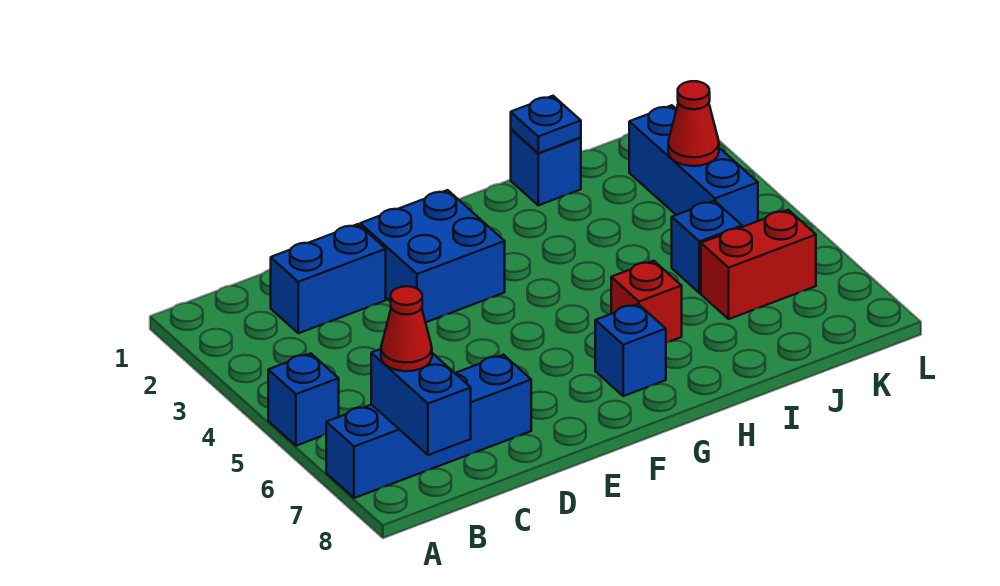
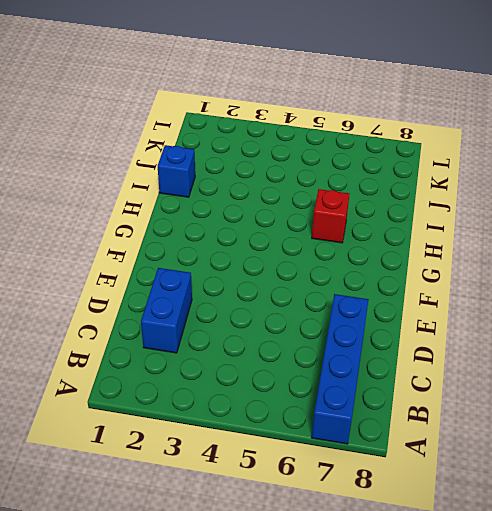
none -> blue brick A5 level 1
none -> blue brick E2:F3 level 1
none -> blue brick G7 level 1

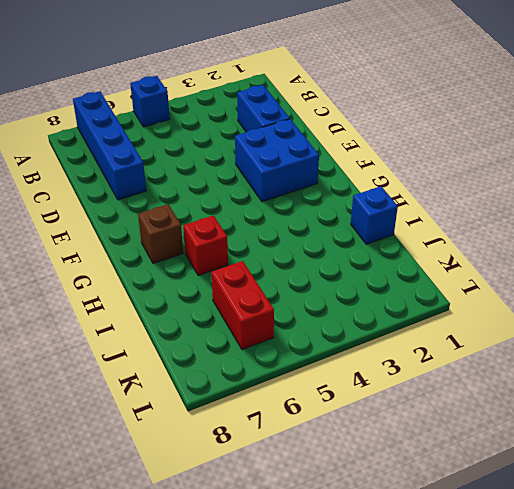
brown brick G7 level 1 -> blue brick G7 level 1
none -> blue brick J5 level 1
none -> blue brick K2:K4 level 1
none -> blue brick B7:B8 level 2

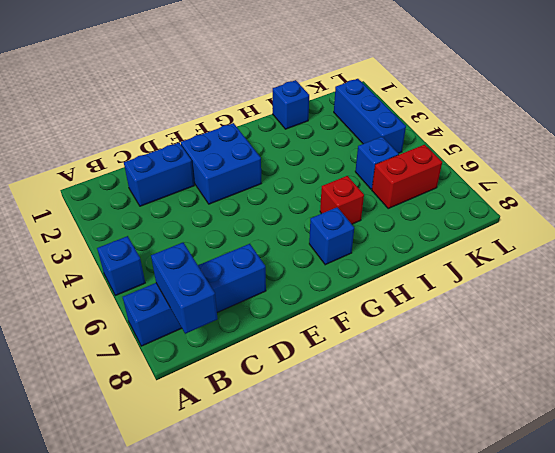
none -> blue plate I1 level 2
none -> red cone K3 level 2
none -> red cone B7 level 3

